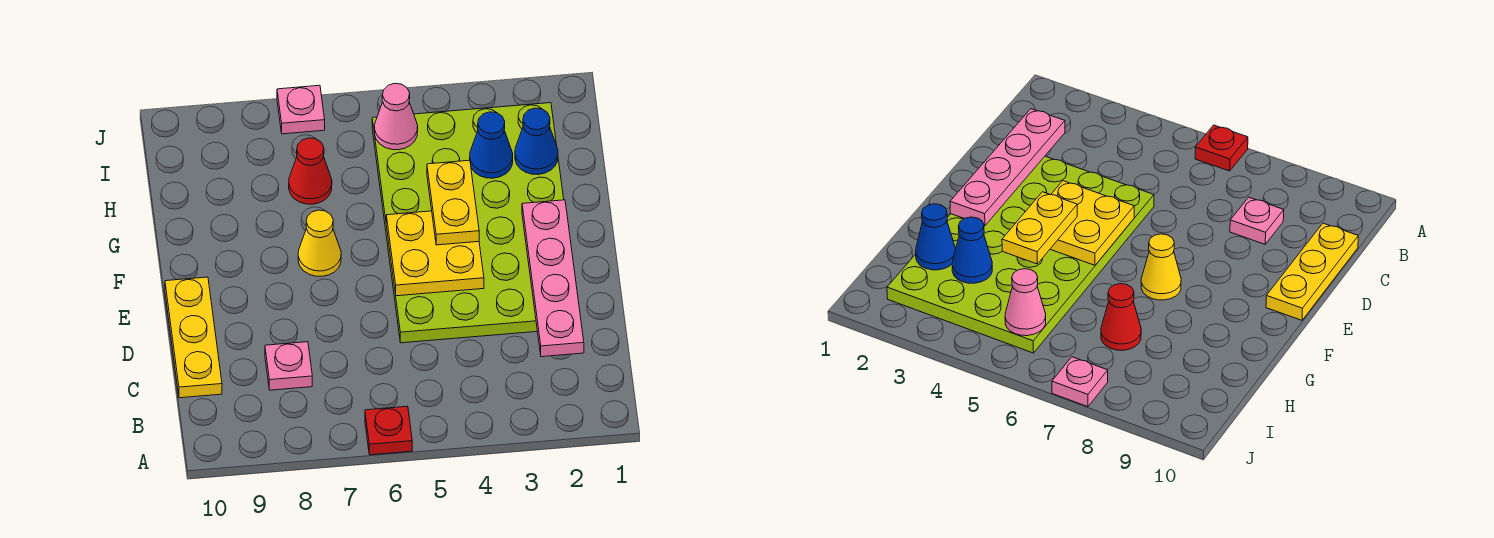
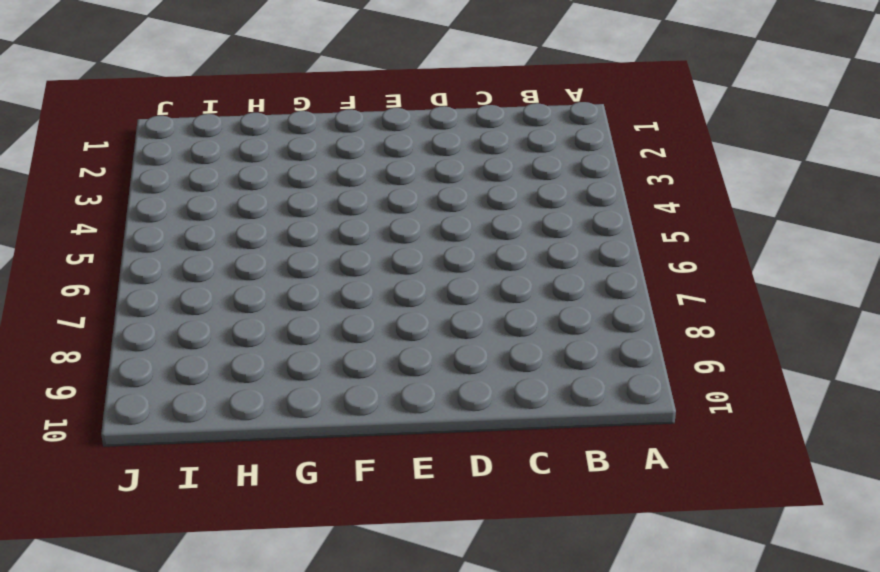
none -> red plate A6 level 1
none -> pink plate C8 level 1
none -> yellow plate C10:E10 level 1

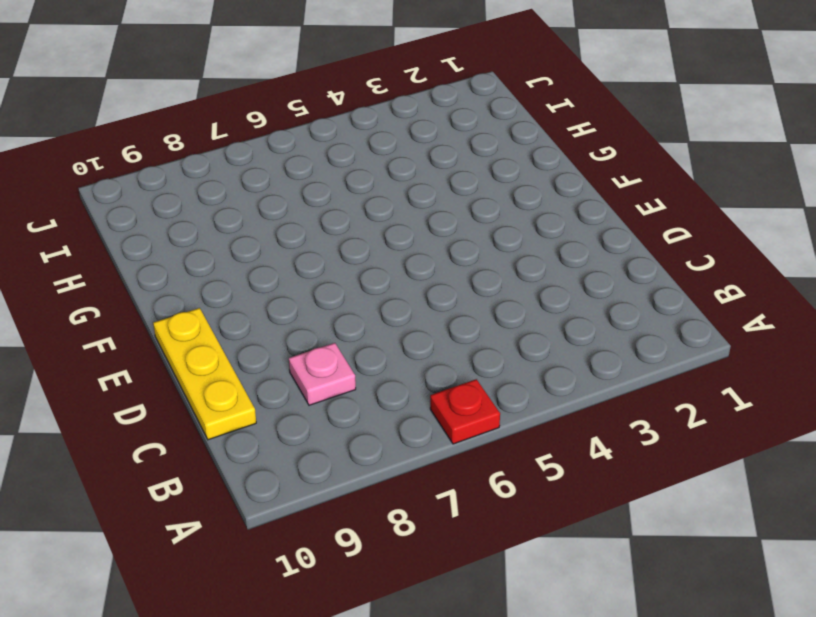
none -> lime plate D2:I5 level 1
none -> yellow cone F7 level 1
none -> red cone H7 level 1

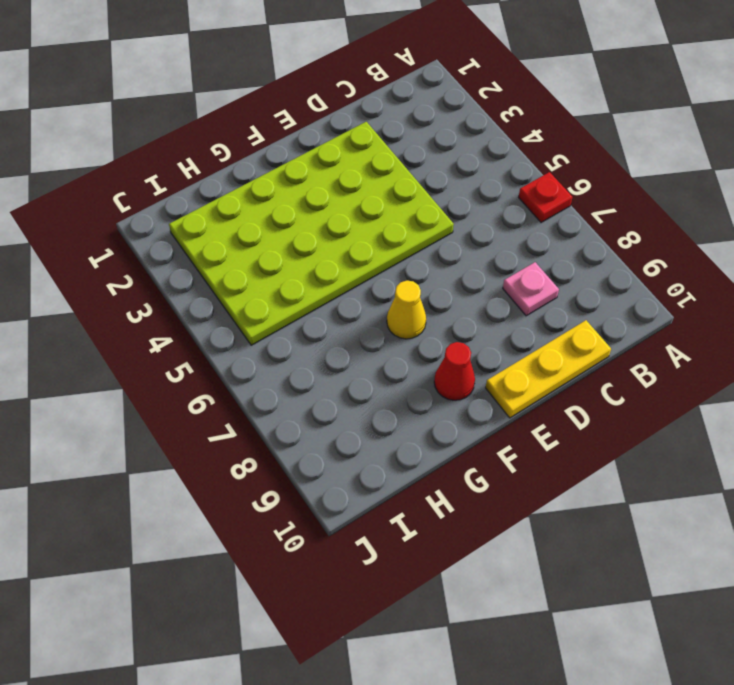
red cone F9 level 1 -> red cone H7 level 1
none -> pink plate J7 level 1
none -> pink plate C2:F2 level 2
none -> yellow plate E4:F5 level 2

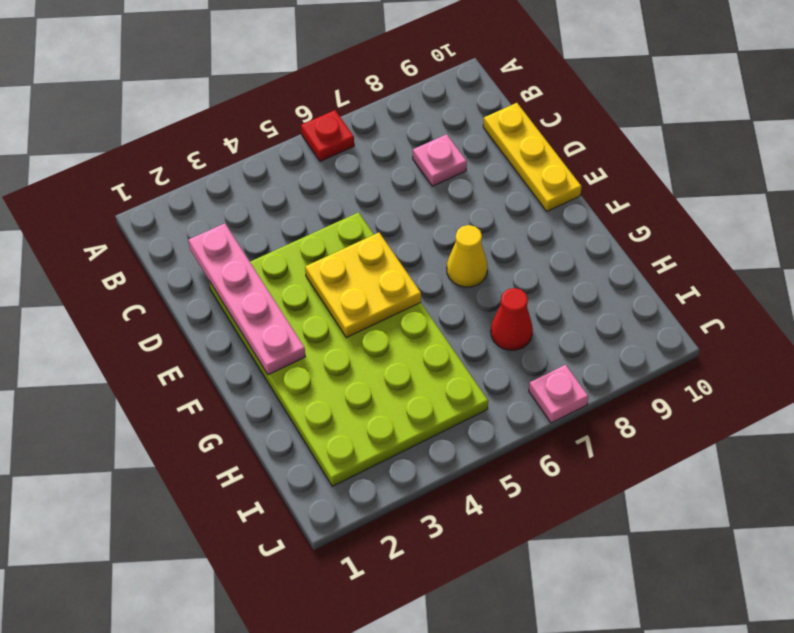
none -> blue cone H2 level 2
none -> blue cone H3 level 2
none -> pink cone I5 level 2

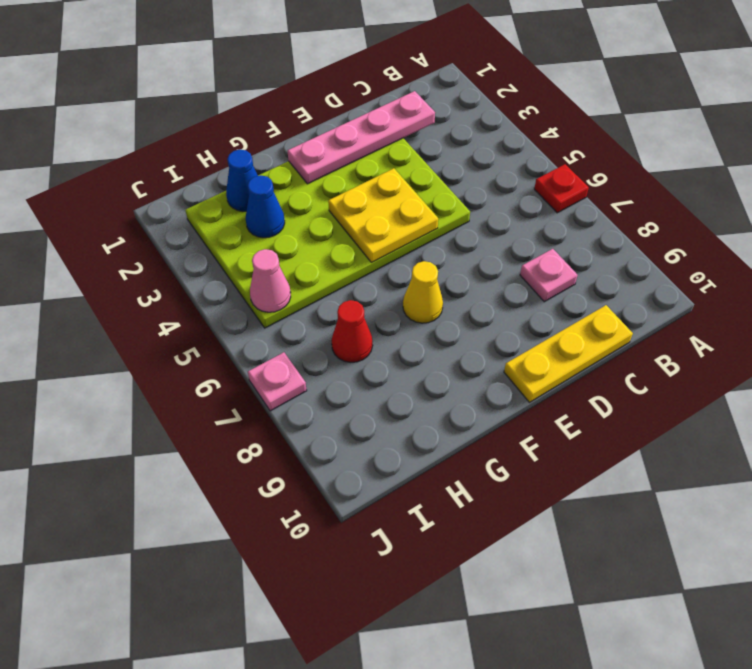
none -> yellow plate F4:G4 level 3

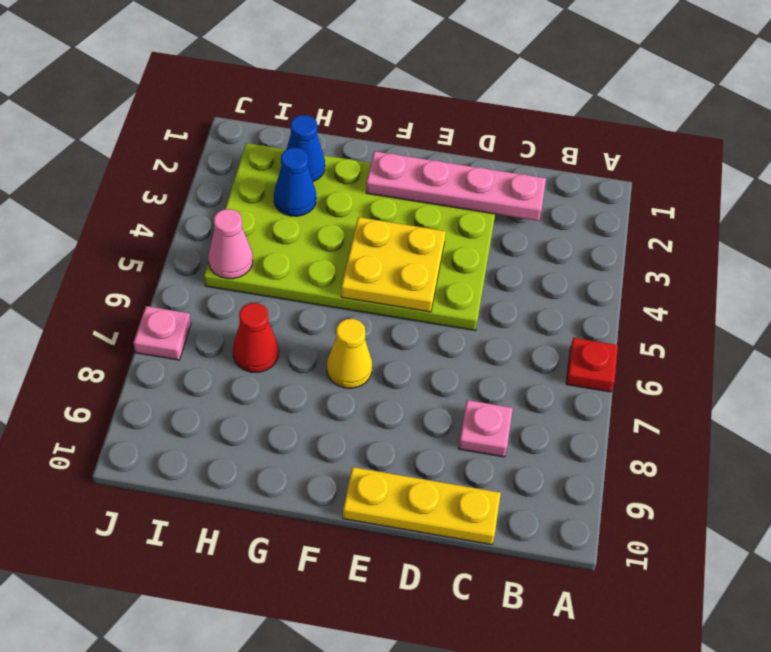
none -> yellow plate F4:G4 level 3

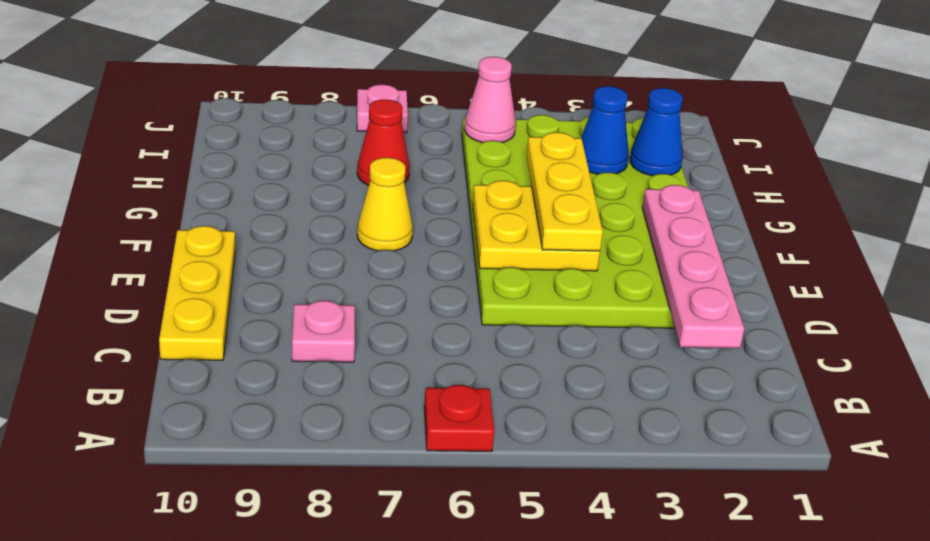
yellow plate E4:G4 level 3 -> yellow plate F4:G4 level 3

